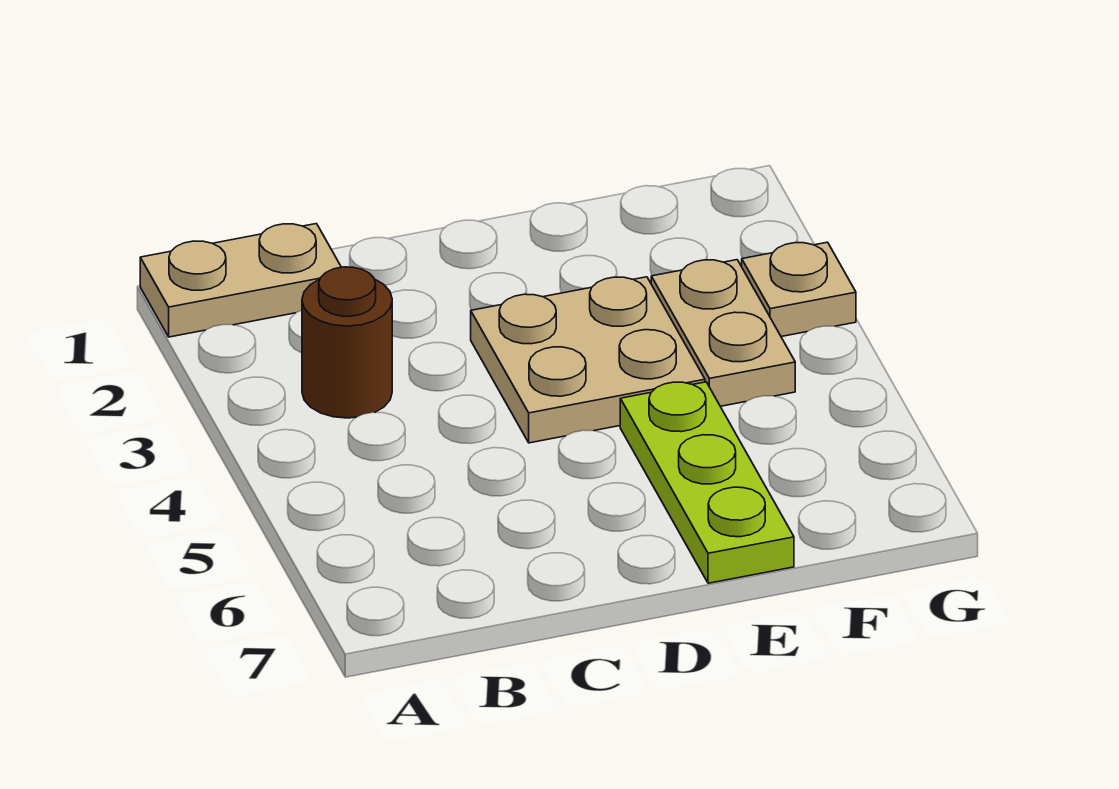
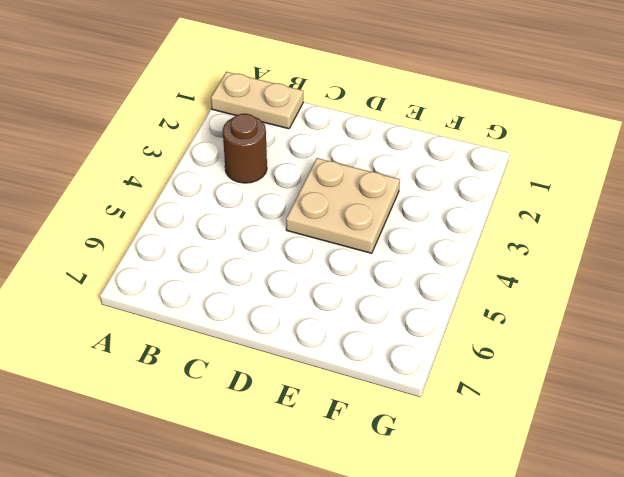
none -> lime plate E5:E7 level 1
none -> tan plate F3:F4 level 1

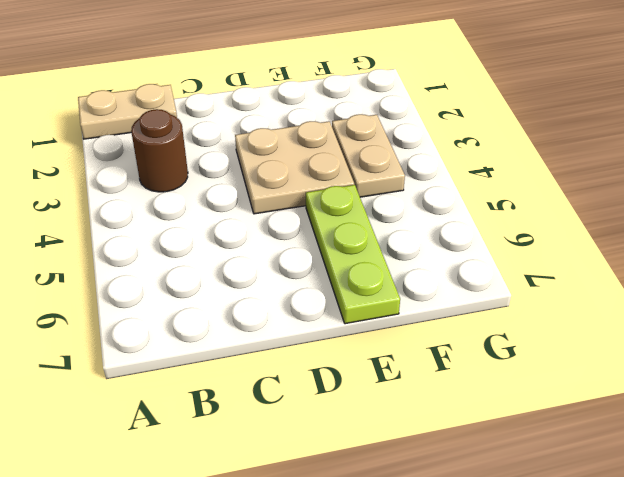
none -> tan plate G3 level 1

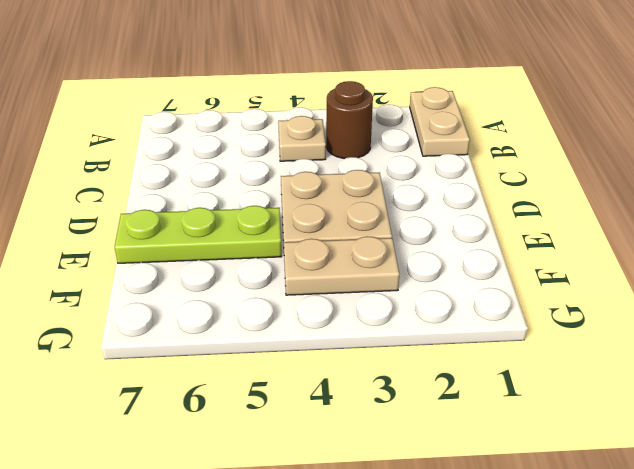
tan plate B4 level 1 -> tan plate G3 level 1

